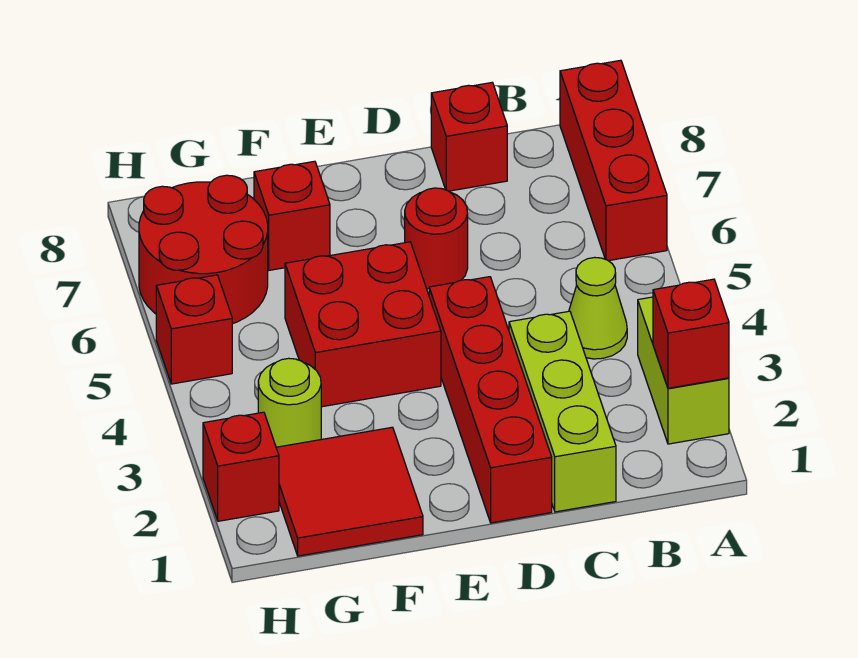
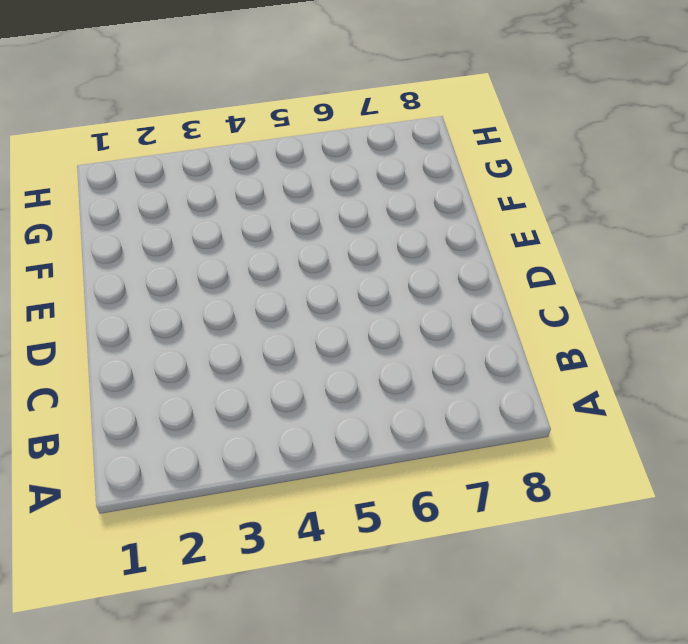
none -> lime brick A2:A3 level 1
none -> red brick A6:A8 level 1
none -> lime cone B4 level 1

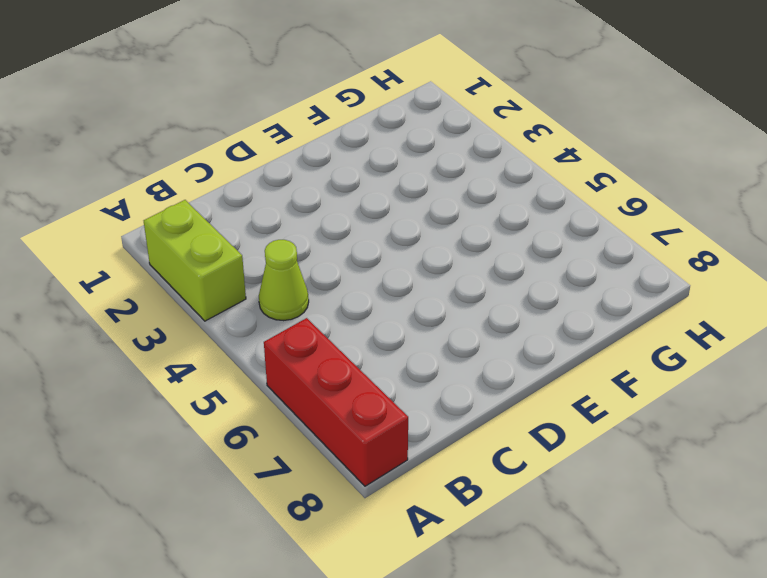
none -> lime brick C1:C3 level 1
none -> red brick C8 level 1
none -> red brick D1:D4 level 1

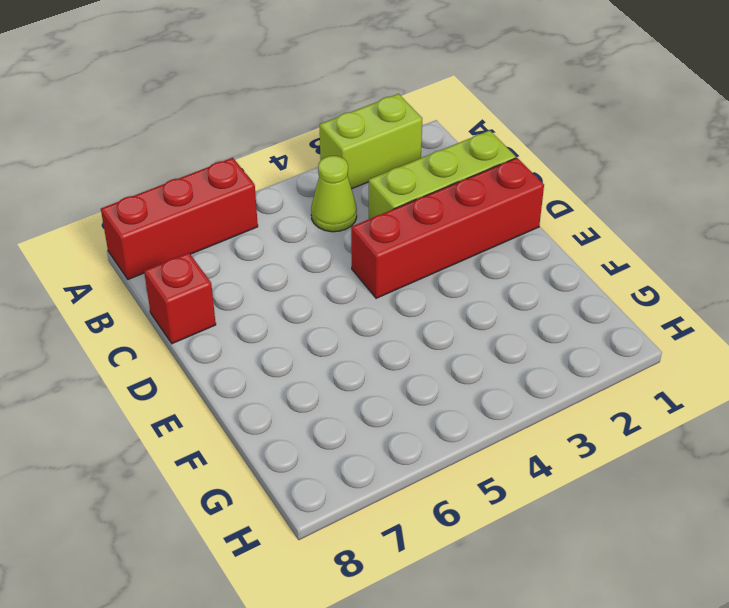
none -> red round brick D6 level 1
none -> red brick E4:F5 level 1
none -> red tile F1:G2 level 1

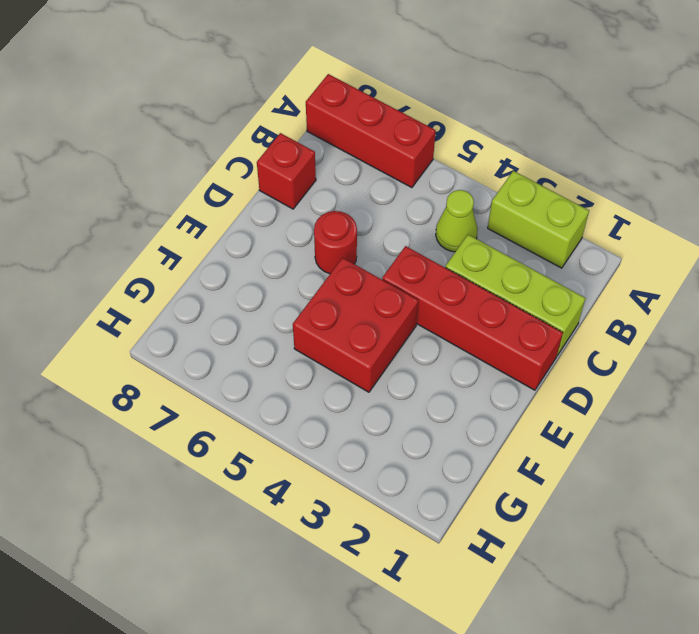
none -> red tile F1:G2 level 1
none -> red brick F7 level 1
none -> lime round brick G3 level 1

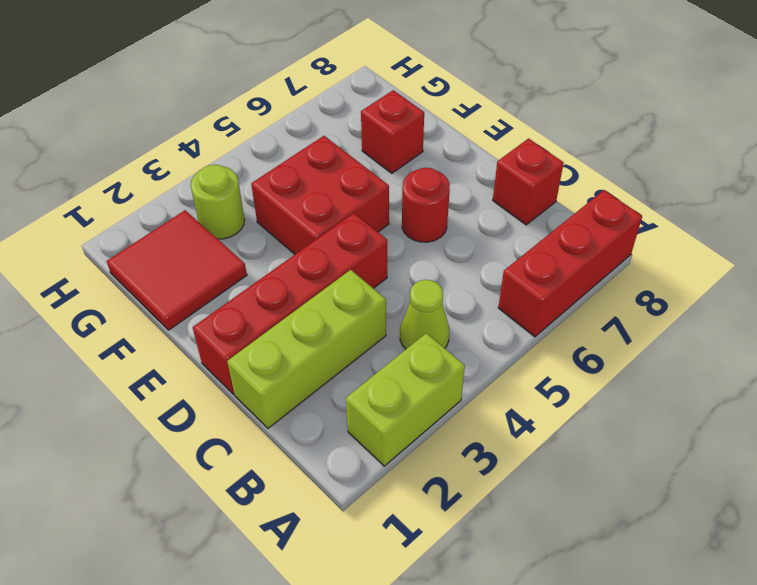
none -> red round brick G6:H7 level 1
none -> red brick H2 level 1
none -> red brick H5 level 1

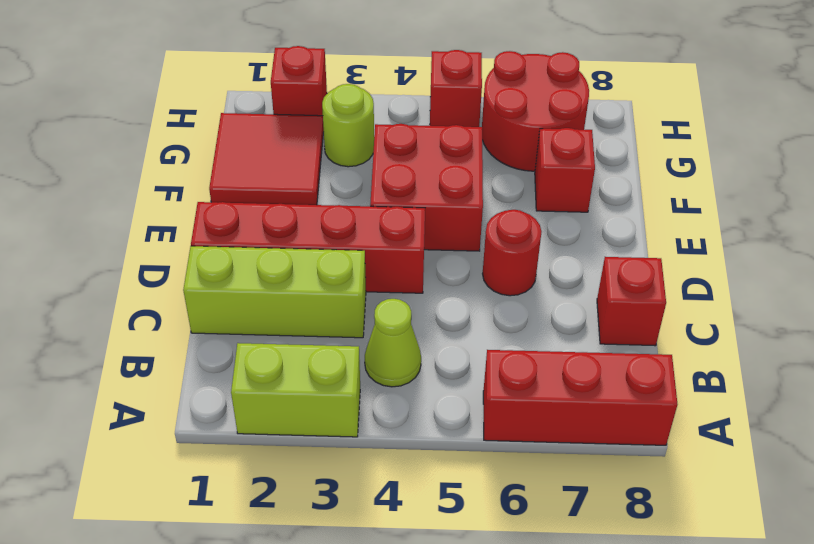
none -> red brick A2 level 2

